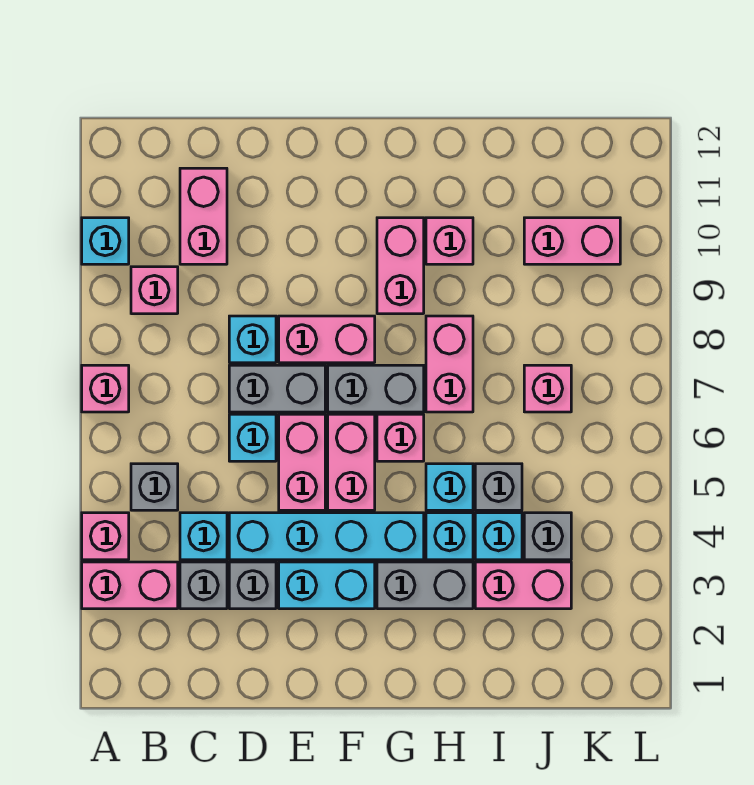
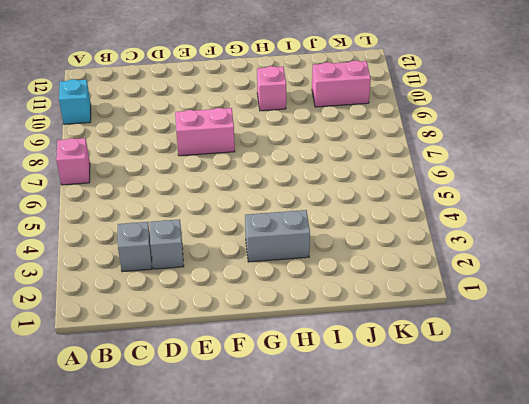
none -> pink brick A3:B3 level 1
none -> pink brick A4 level 1
none -> grey brick B5 level 1
none -> pink brick B9 level 1

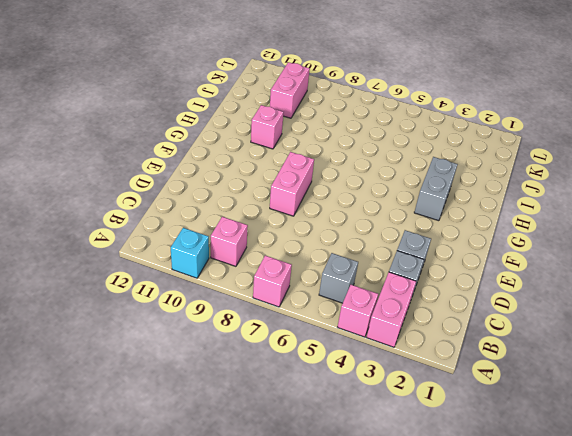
none -> cyan brick C4 level 1
none -> pink brick C10:C11 level 1
none -> cyan brick D4:G4 level 1
none -> cyan brick D6 level 1

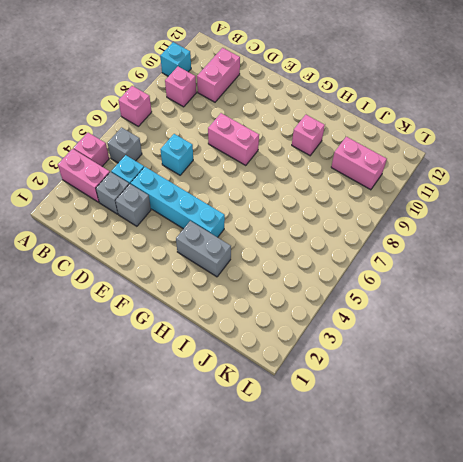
none -> grey brick D7:E7 level 1
none -> cyan brick D8 level 1
none -> cyan brick E3:F3 level 1
none -> pink brick E5:E6 level 1

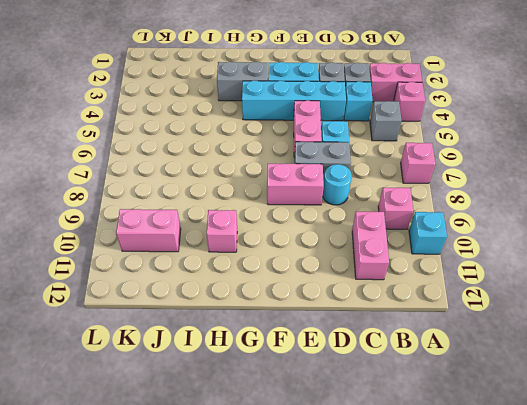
cyan round brick D8 level 1 -> cyan brick D8 level 1
none -> pink brick F5:F6 level 1
none -> grey brick F7:G7 level 1
none -> pink brick G6 level 1
none -> pink brick G9:G10 level 1

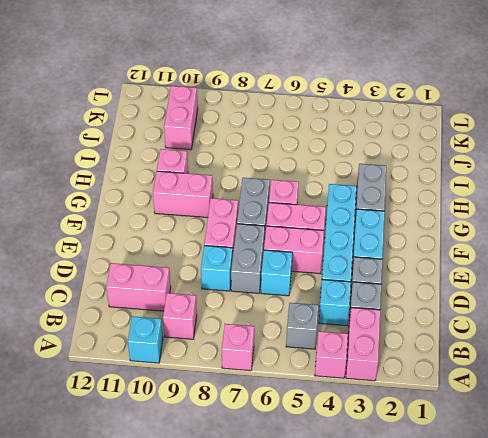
none -> cyan brick H4 level 1
none -> cyan brick H5 level 1
none -> pink brick H7:H8 level 1
none -> pink brick I3:J3 level 1

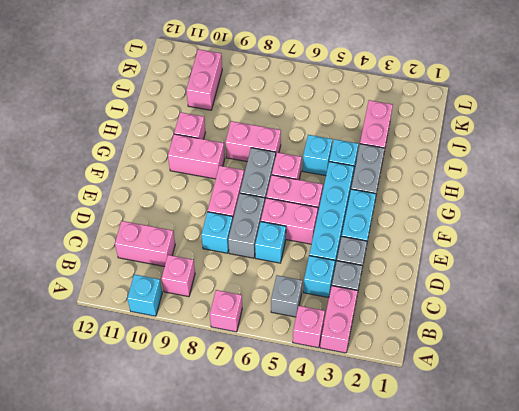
none -> cyan brick I4 level 1
none -> grey brick I5 level 1
none -> grey brick J4 level 1
none -> pink brick J7 level 1

